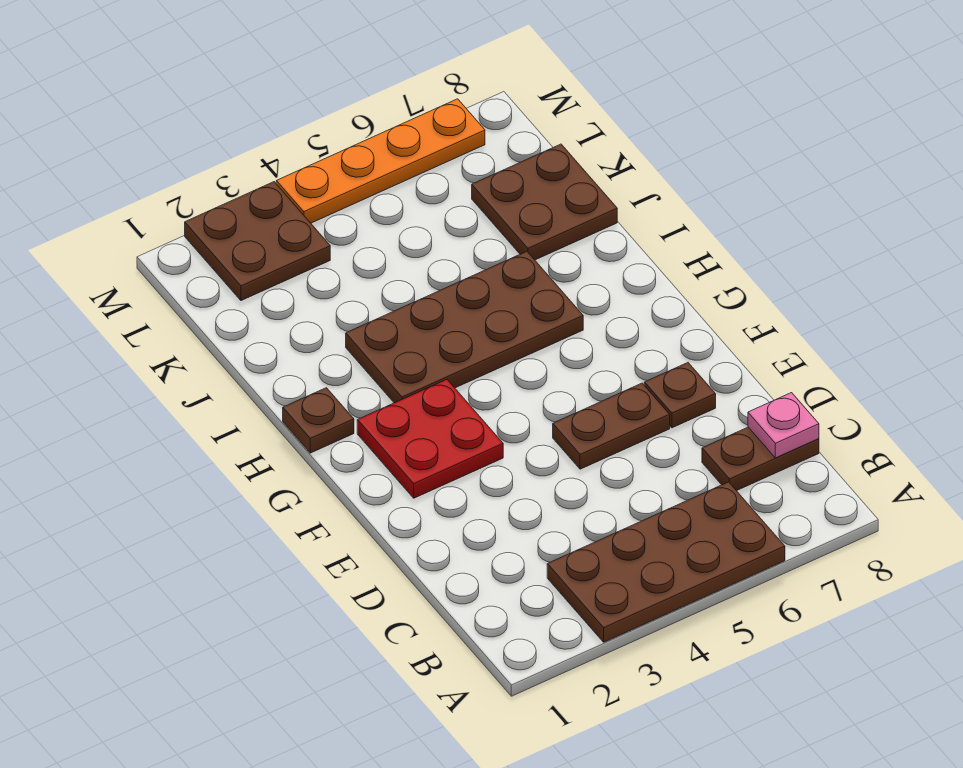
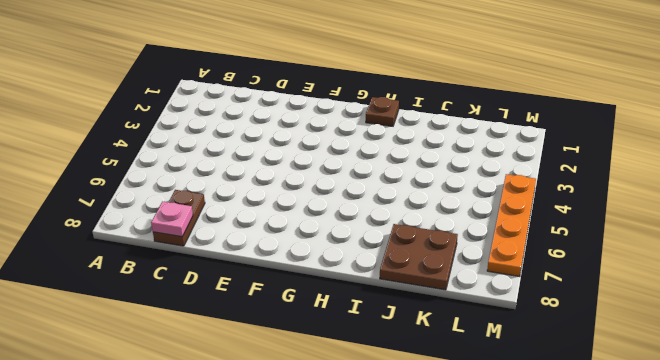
none -> brown plate A3:B6 level 1
none -> brown plate E5:E6 level 1

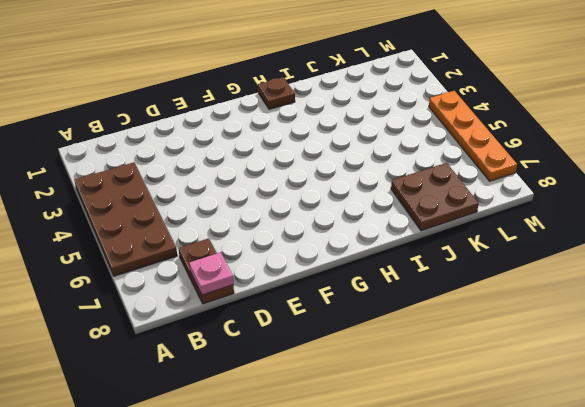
none -> brown plate E5:E6 level 1
none -> brown plate E7 level 1

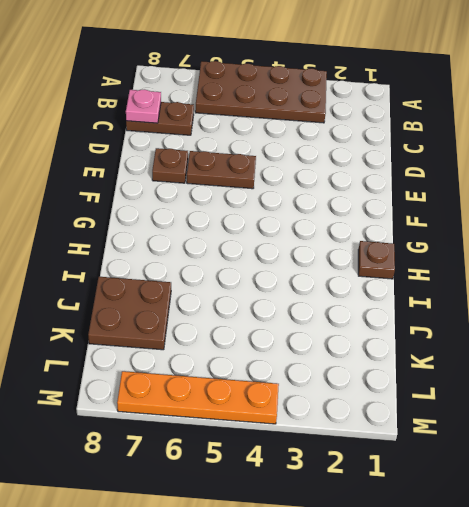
none -> red plate F2:G3 level 1
none -> brown plate H3:I6 level 1

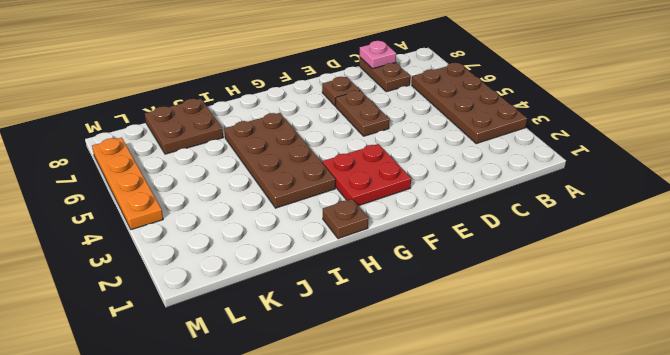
none -> brown plate L2:M3 level 1

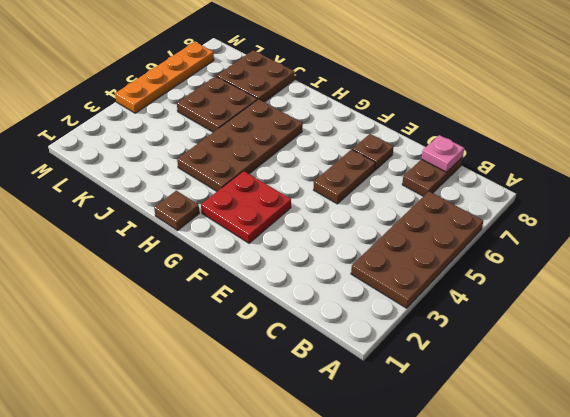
brown plate J5:K6 level 1 -> brown plate L2:M3 level 1

